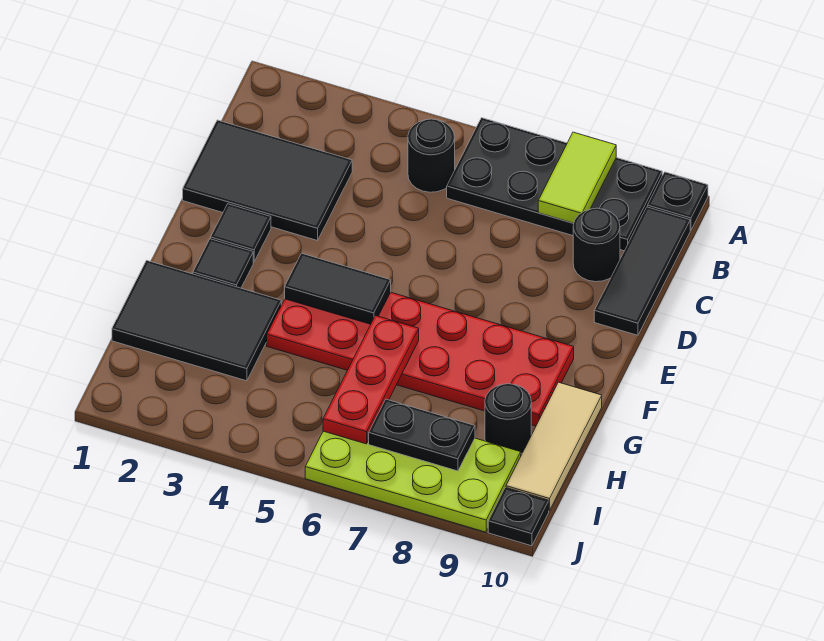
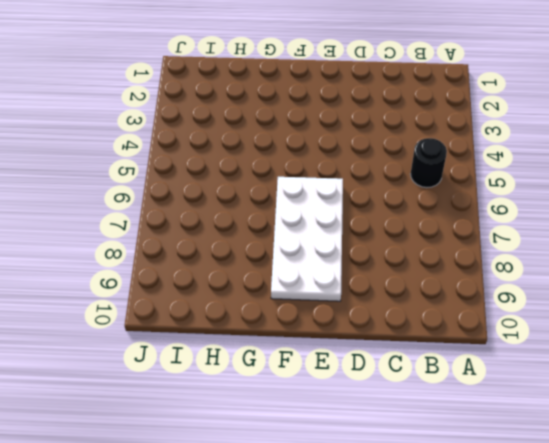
white plate E6:F9 level 1 -> red plate F4:G9 level 1
none -> black plate A6:B9 level 1
none -> black plate A10 level 1
none -> black tile B10:D10 level 1

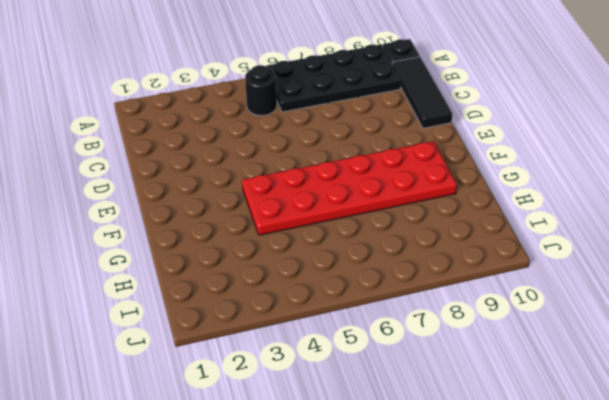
none -> black tile C1:D3 level 1
none -> black round brick C9 level 1
none -> black tile E2 level 1

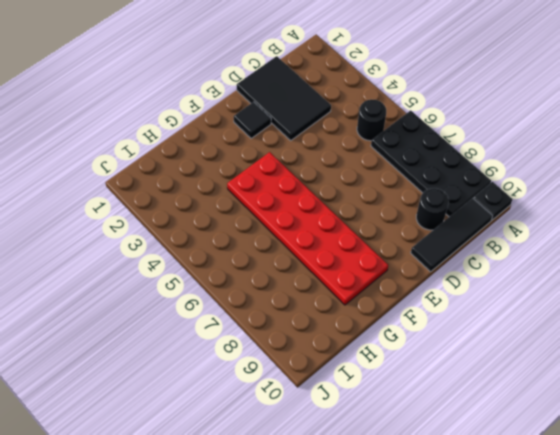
none -> black tile F2 level 1
none -> black tile G1:H3 level 1
none -> tan tile G10:I10 level 1

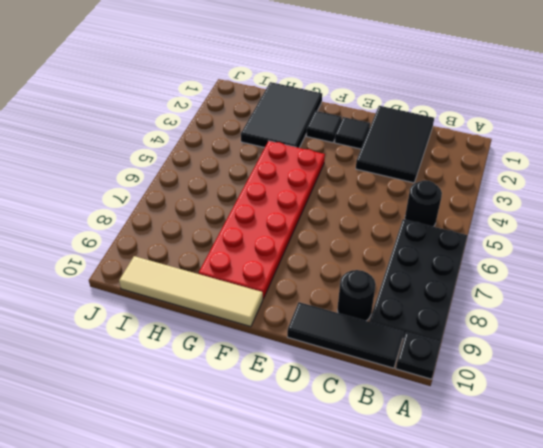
tan tile F10:I10 level 1 -> tan tile G10:I10 level 1
none -> black round brick H9 level 1
none -> lime plate I6:J9 level 1
none -> black plate J10 level 1

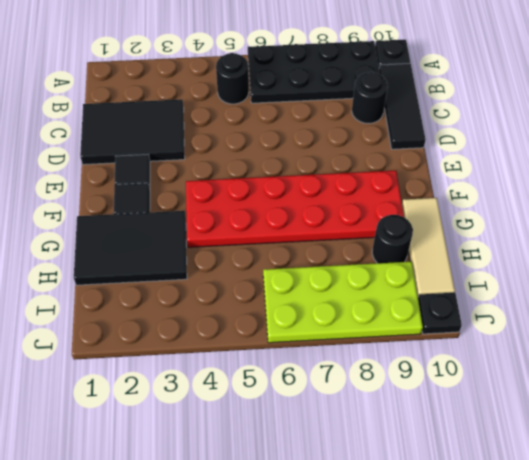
none -> lime tile A8:B8 level 2
none -> black tile F4:F5 level 2
none -> red plate G6:I6 level 2

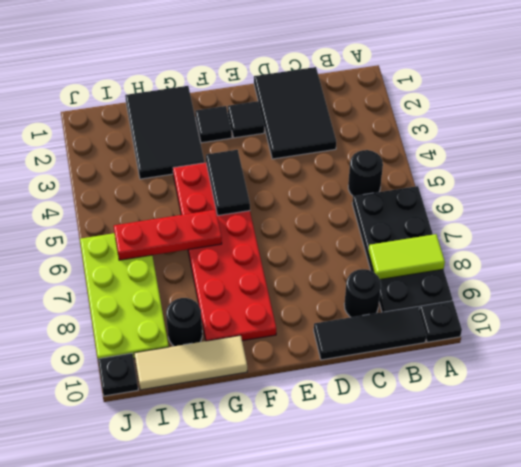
none -> black plate I7:I8 level 2

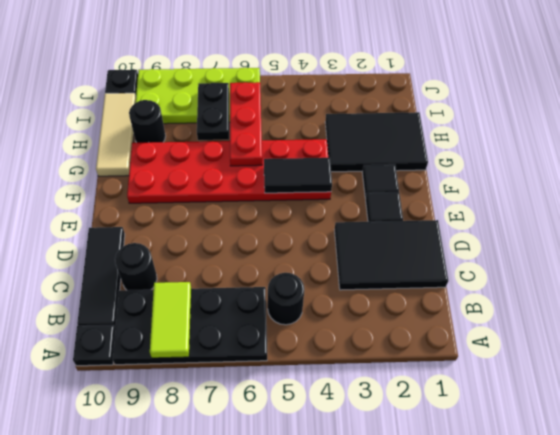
black plate H7:I7 level 2 -> black plate I7:I8 level 2

